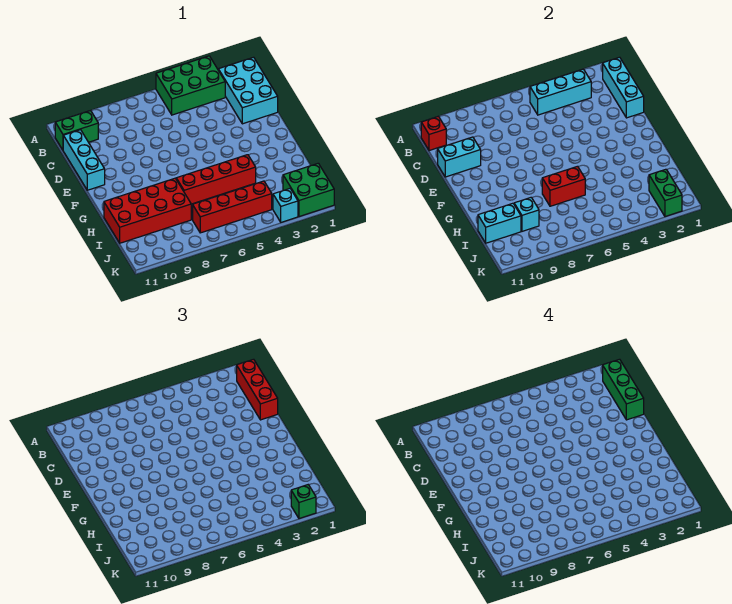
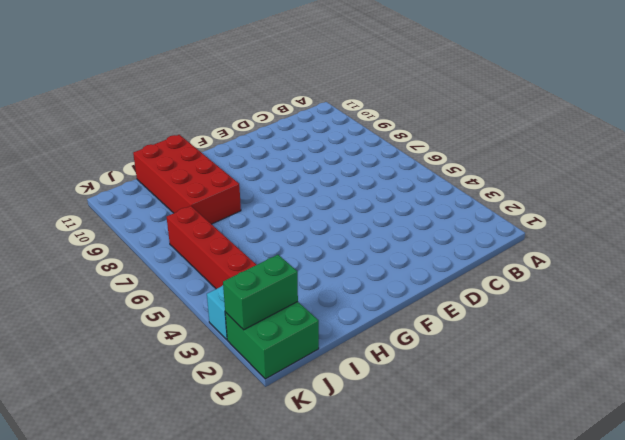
none -> green brick A3:B5 level 1
none -> cyan brick B1:D2 level 1
none -> green brick B10:B11 level 1

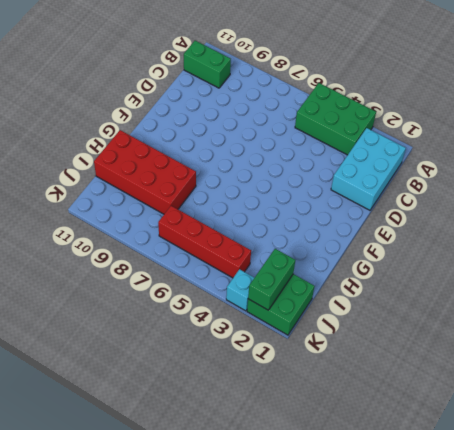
none -> cyan brick C11:E11 level 1
none -> red brick H4:H7 level 1
none -> cyan brick B1:D1 level 2

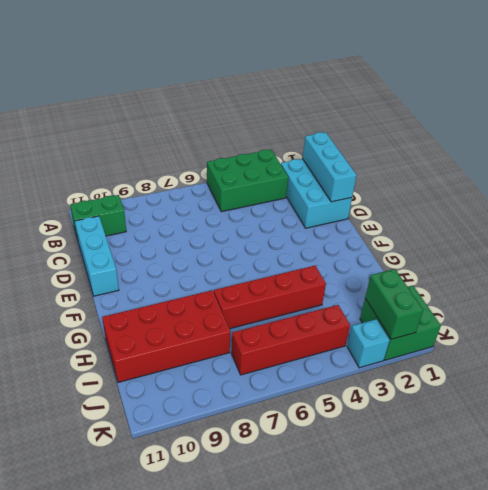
none -> cyan brick B3:B5 level 2
none -> red brick B11 level 2
none -> cyan brick D10:D11 level 2

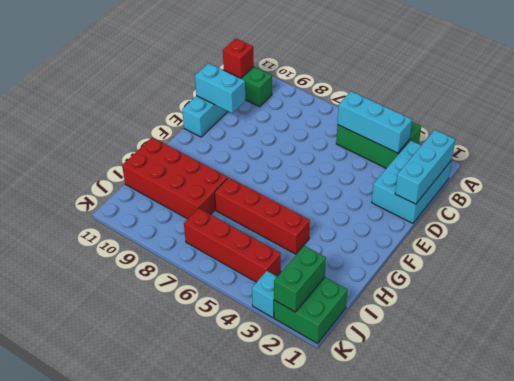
none -> red brick H6:H7 level 2
none -> cyan brick I9 level 2
none -> cyan brick I10:I11 level 2

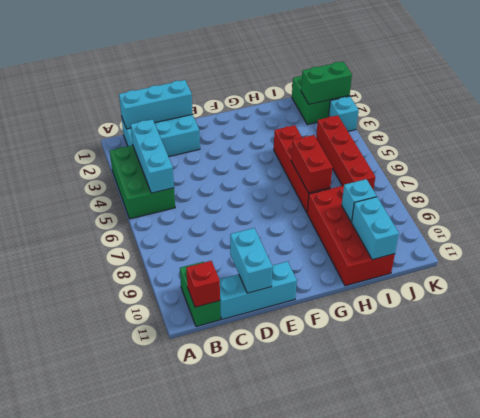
none -> red brick B1:D1 level 3
none -> green brick K2 level 3
none -> green brick B1:D1 level 4

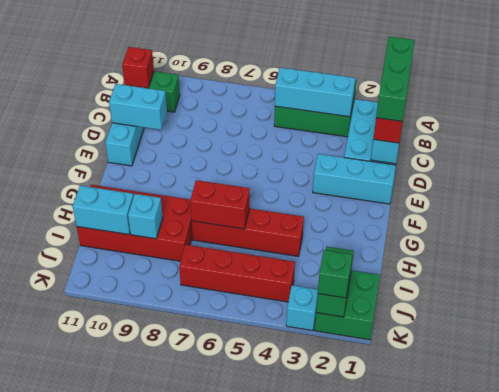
cyan brick E1:E3 level 1 -> none

